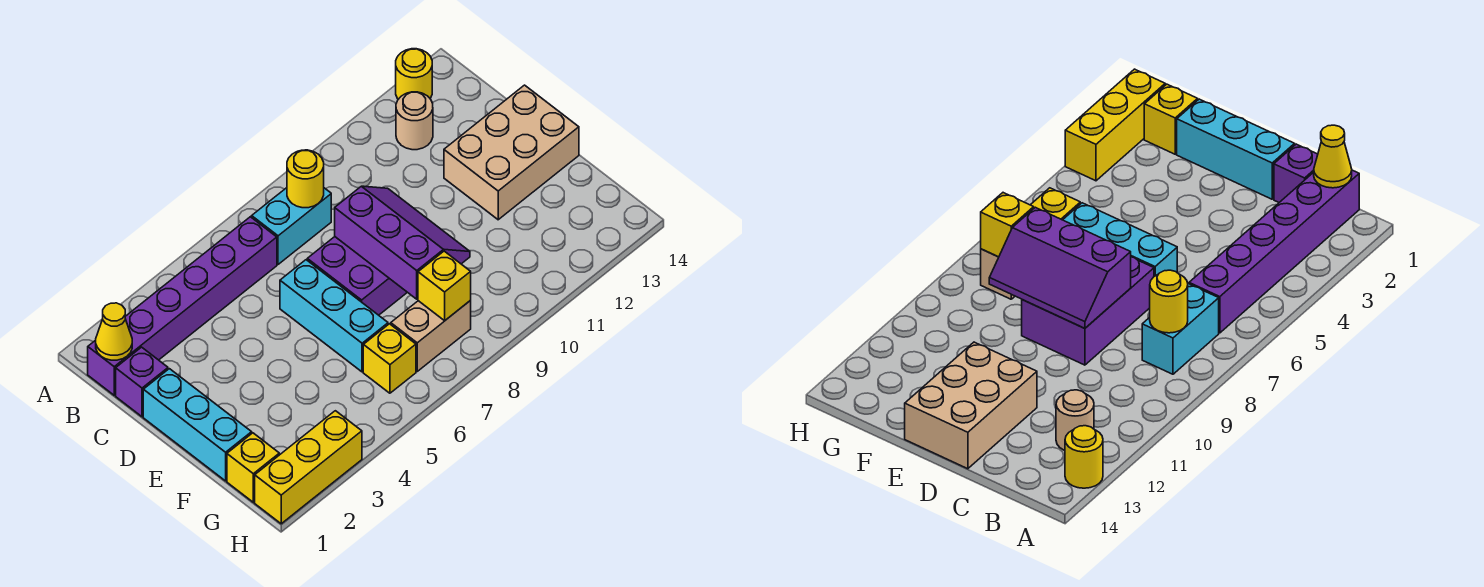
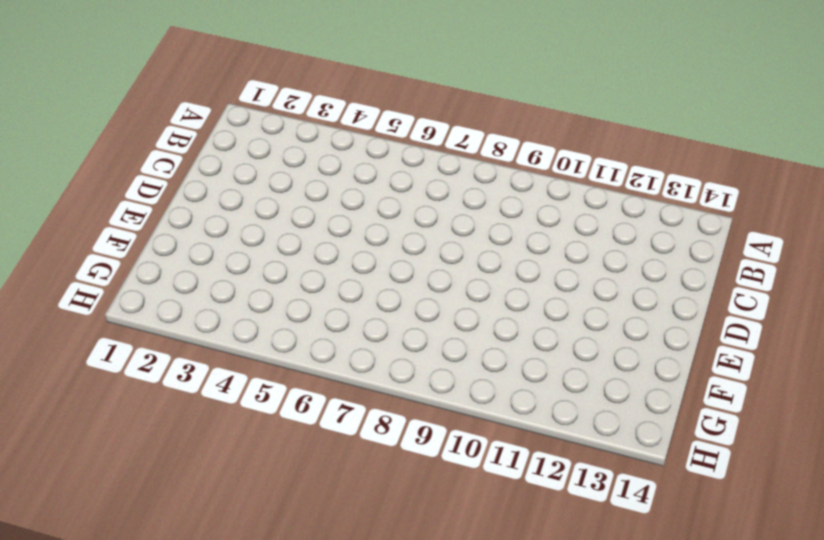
none -> yellow round brick A13 level 1
none -> purple brick B1:B6 level 1
none -> cyan brick B7:B8 level 1

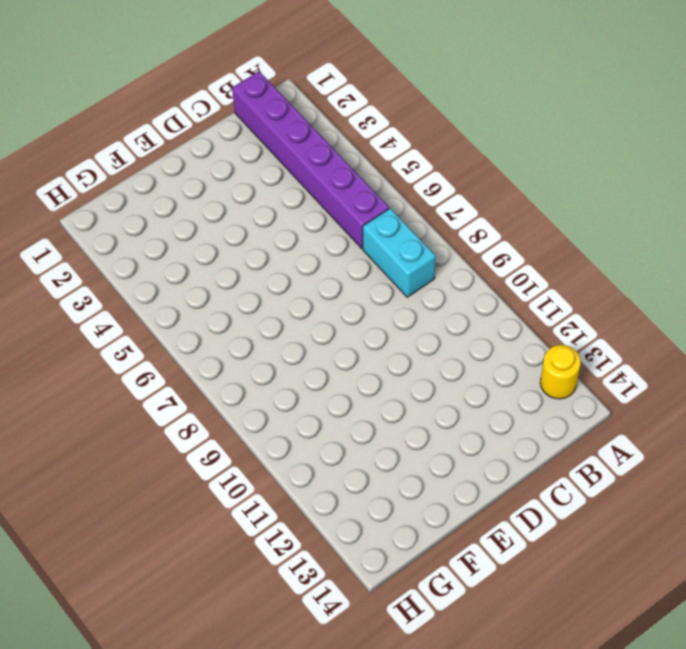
none -> tan round brick B12 level 1
none -> purple brick C1 level 1
none -> cyan brick D1:F1 level 1

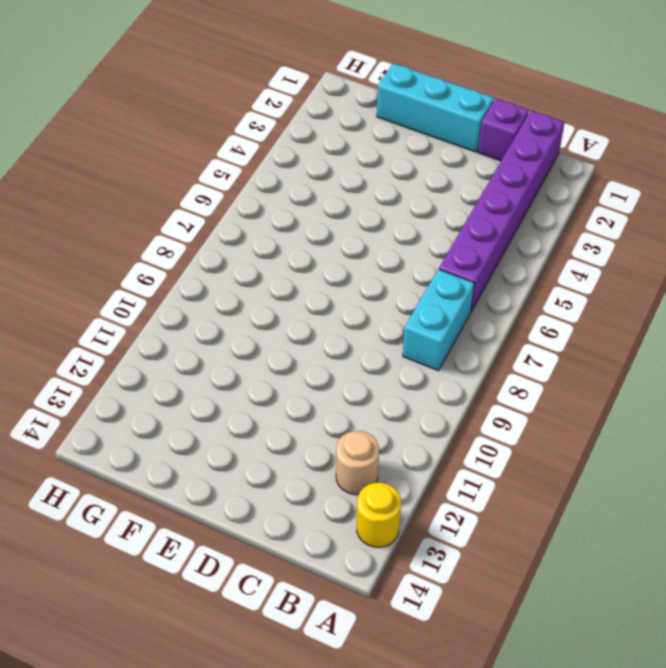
none -> cyan brick D6:F6 level 1
none -> purple brick D7:E9 level 1
none -> tan brick D12:E14 level 1

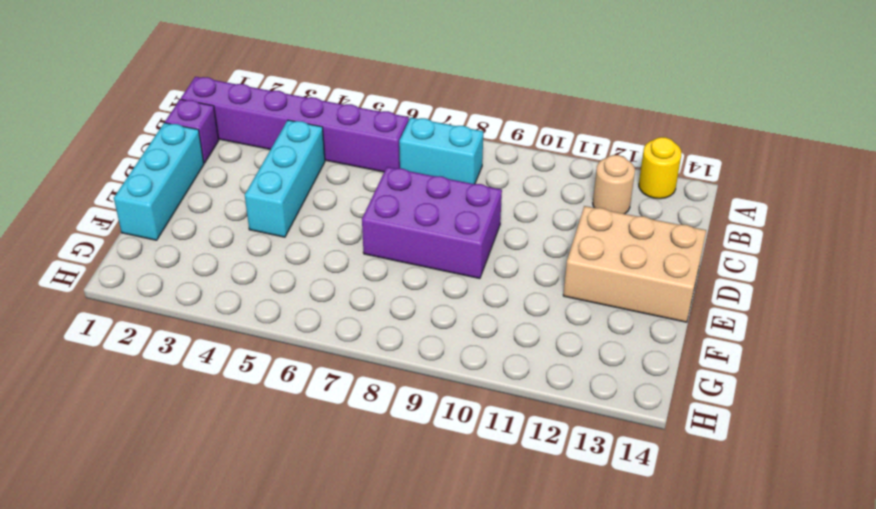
cyan brick C4:E4 level 1 -> cyan brick D6:F6 level 1
none -> yellow brick G1 level 1
none -> yellow brick G6 level 1
none -> tan brick G7:G8 level 1

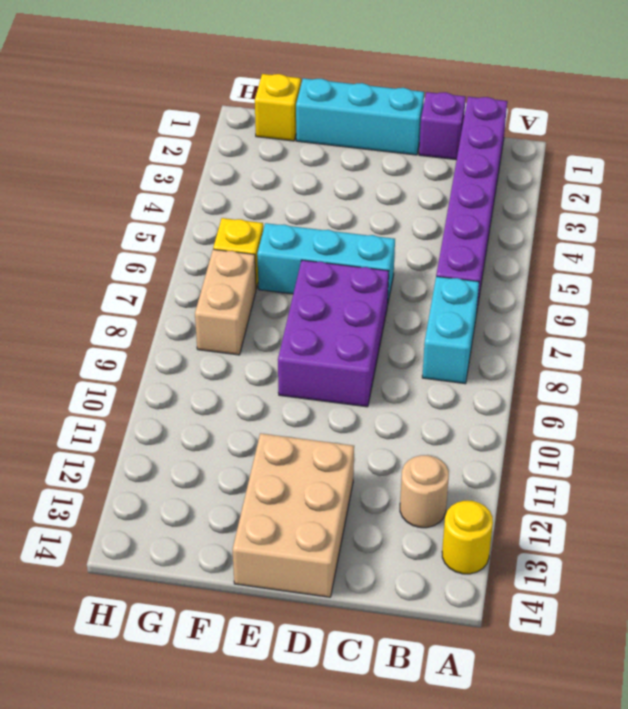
none -> yellow brick H1:H3 level 1
none -> yellow cone B1 level 2
none -> yellow round brick B8 level 2

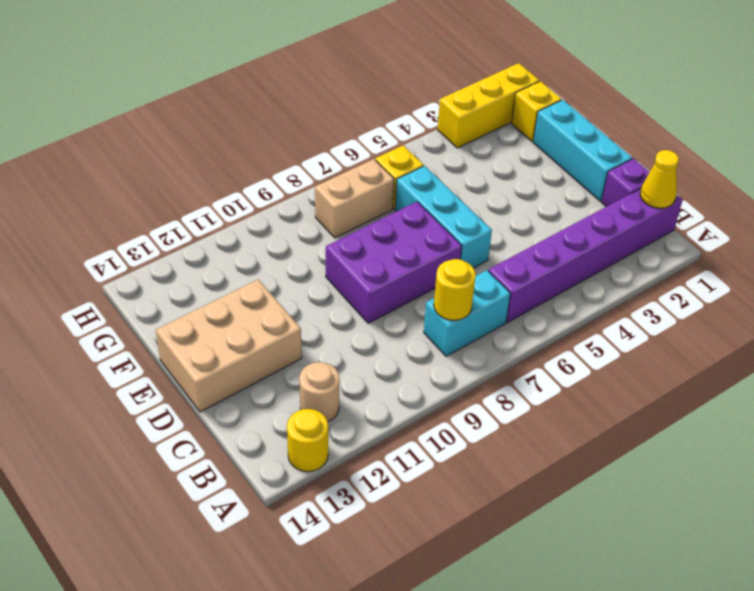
none -> purple slope D8:F9 level 2 top 8
none -> yellow brick G8 level 2

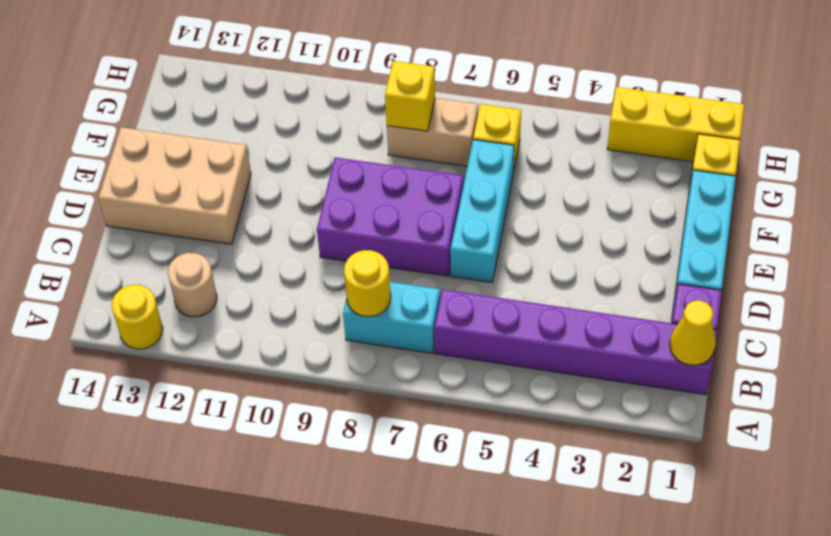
none -> purple slope D8:F9 level 2 top 8

